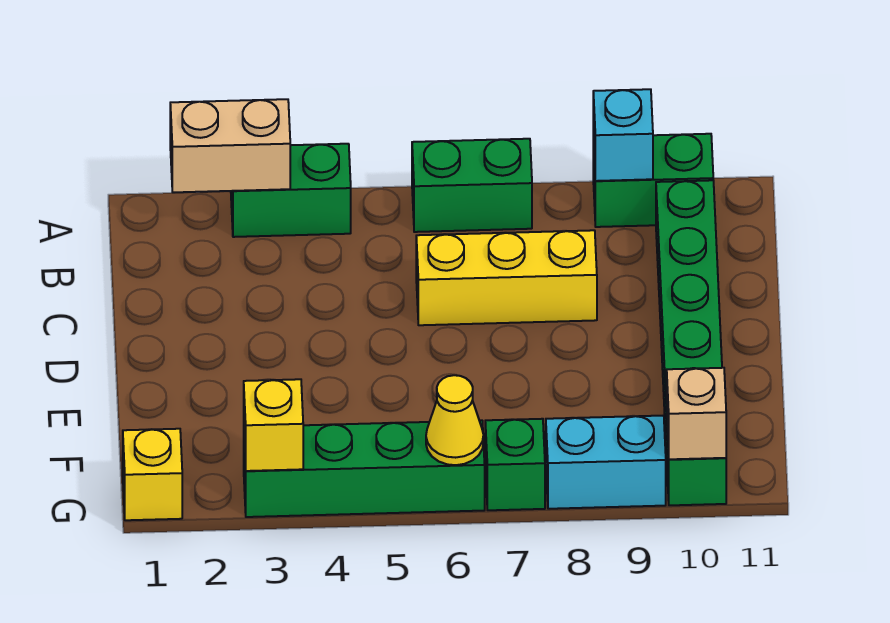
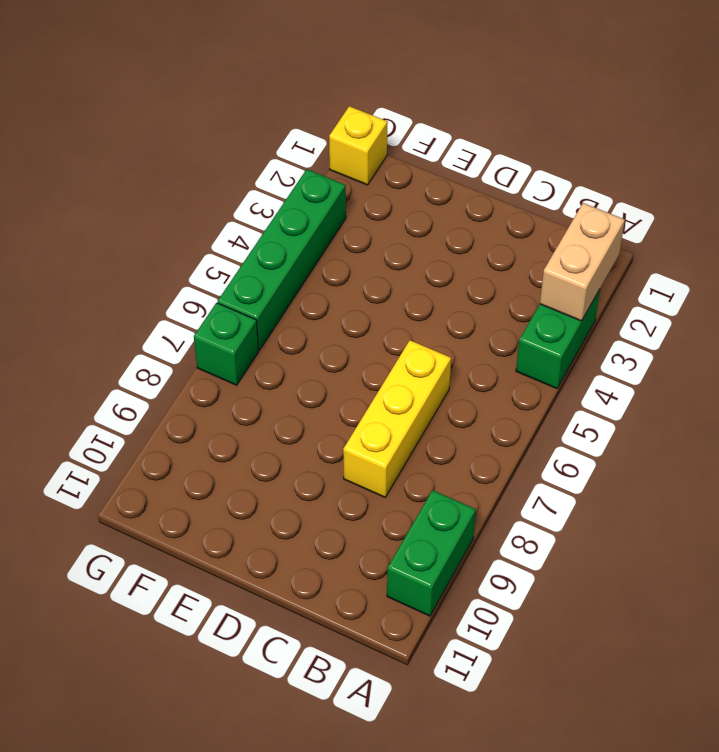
none -> green brick A6:A7 level 1
none -> green brick B10:G10 level 1
none -> cyan brick G8:G9 level 1

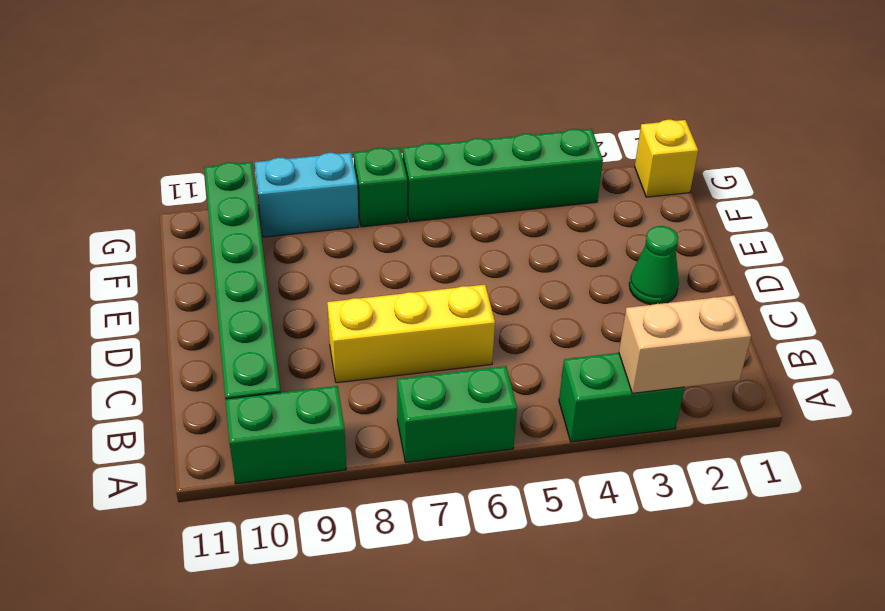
green cone D2 level 1 -> none
none -> cyan brick A9 level 2
none -> yellow brick G3 level 2
none -> yellow cone G6 level 2

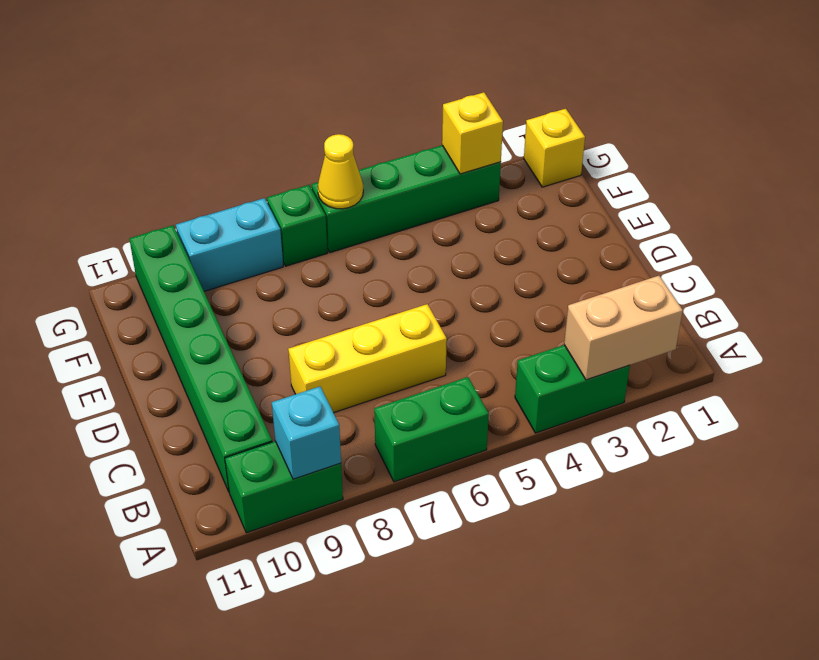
none -> tan brick G10 level 2

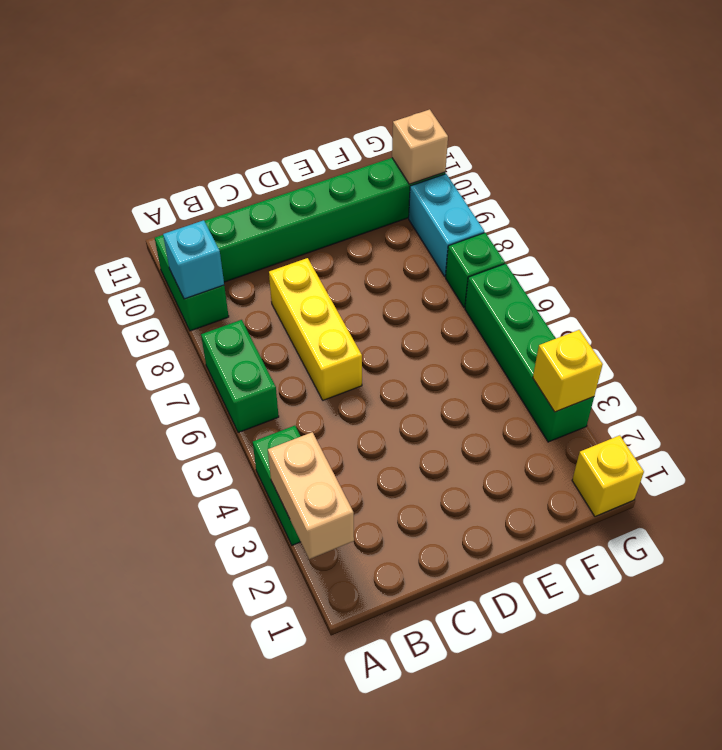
none -> yellow cone G6 level 2

